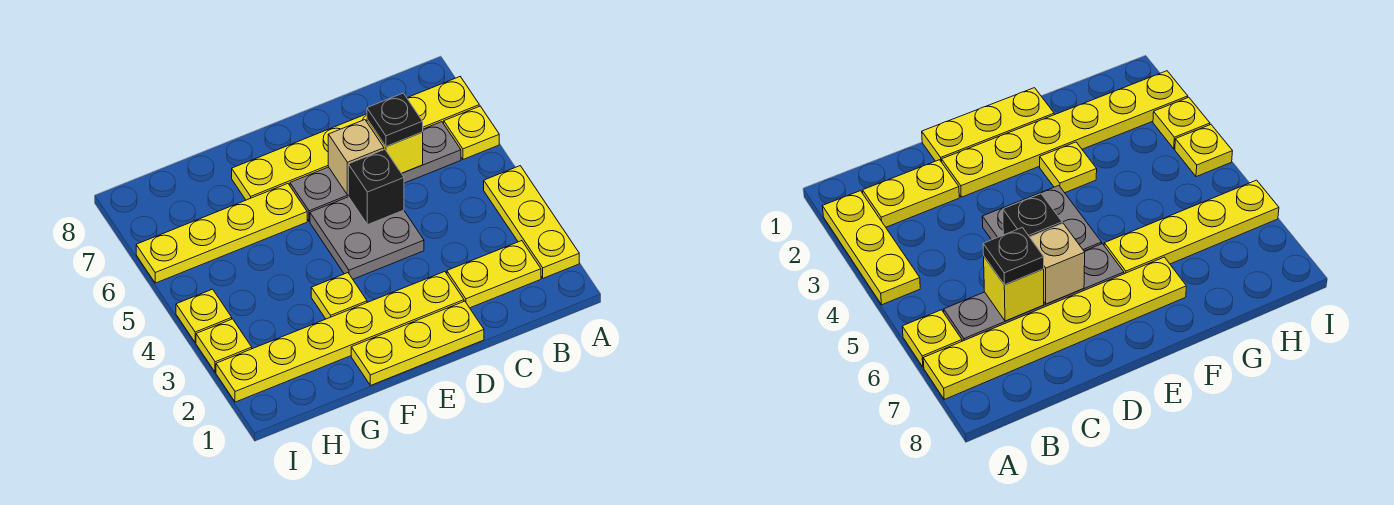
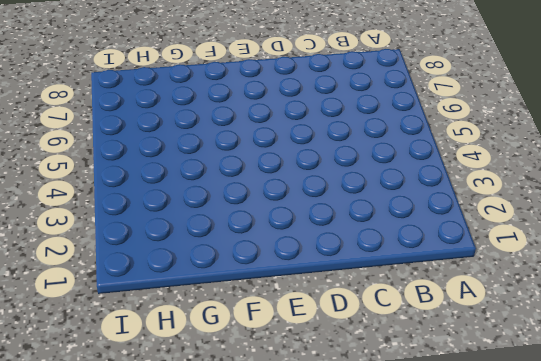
none -> yellow plate A2:A4 level 1
none -> yellow plate A6 level 1
none -> yellow plate A7:F7 level 1

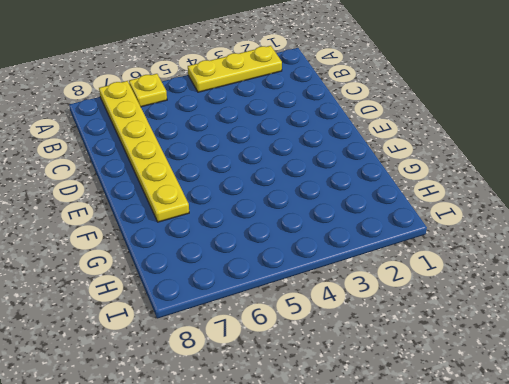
none -> yellow plate B2:C2 level 1
none -> grey plate B6:E6 level 1
none -> yellow plate D1:F1 level 1

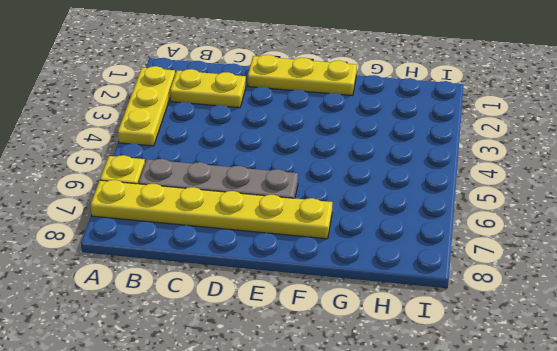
none -> yellow plate D2:I2 level 1
none -> grey plate D4:E5 level 1
none -> yellow plate F3 level 1

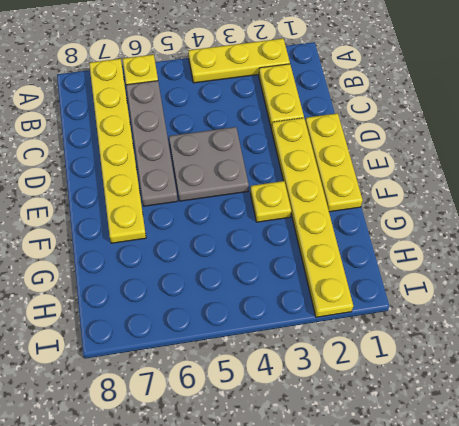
none -> yellow plate F6:I6 level 1
none -> yellow plate I3 level 1
none -> yellow plate I4 level 1

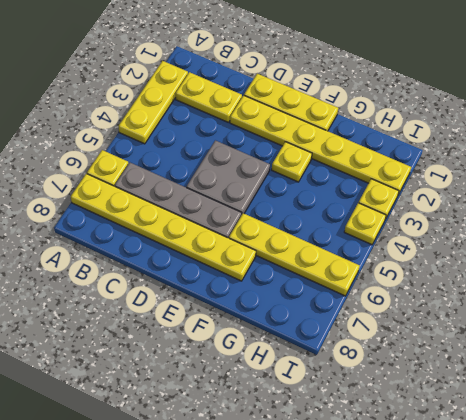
none -> yellow brick C6 level 2
none -> black brick D5 level 2
none -> tan brick D6 level 2

